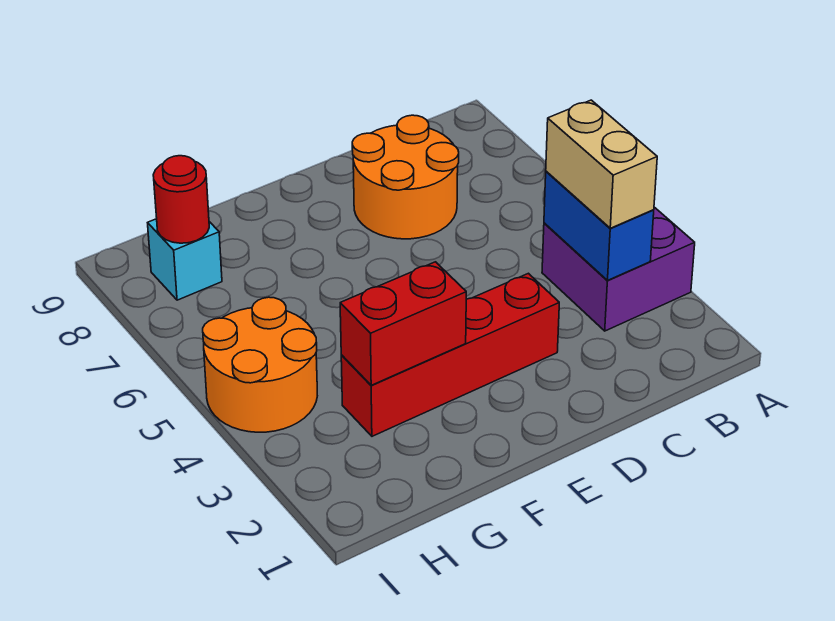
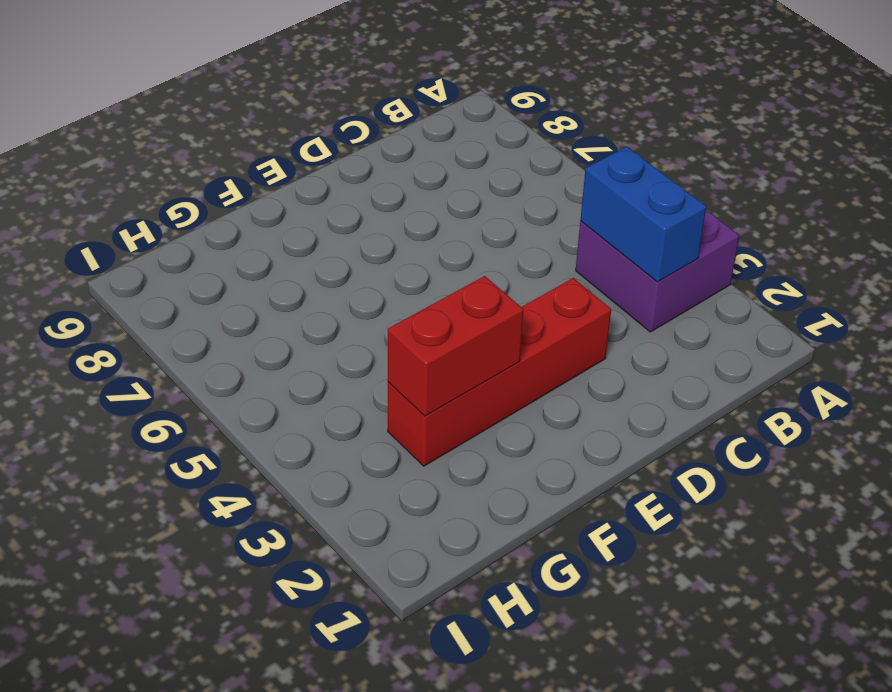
none -> orange round brick C7:D8 level 1
none -> orange round brick H4:I5 level 1

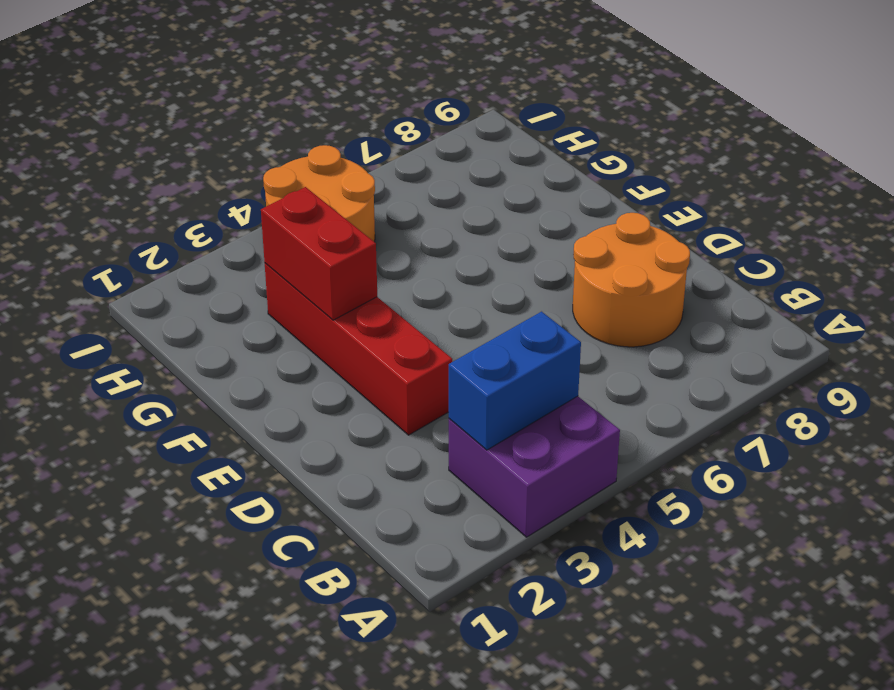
none -> cyan brick H8 level 1
none -> red round brick H8 level 2

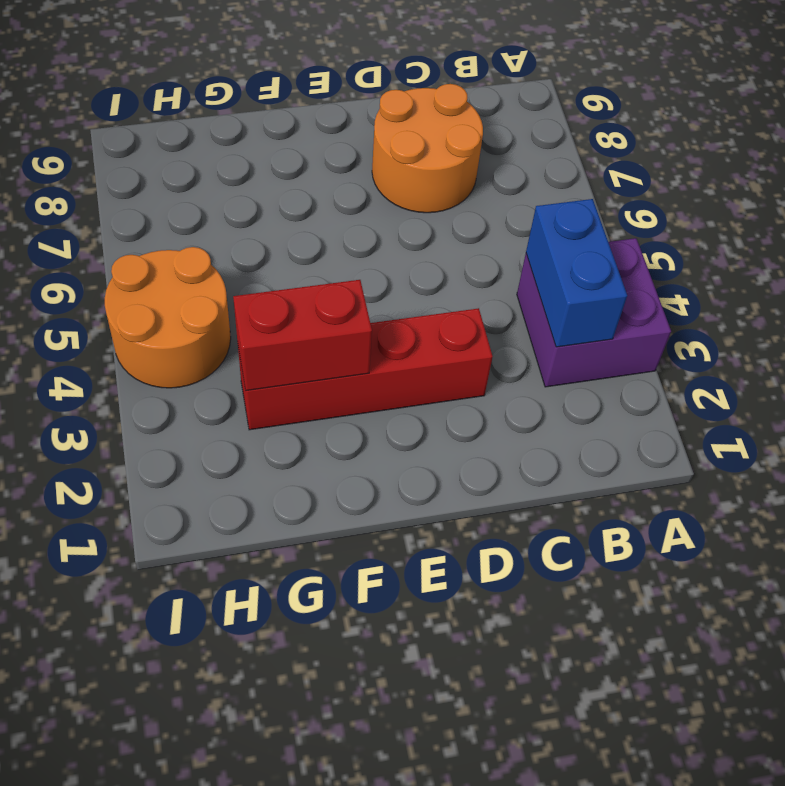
none -> cyan brick H8 level 1
none -> red round brick H8 level 2

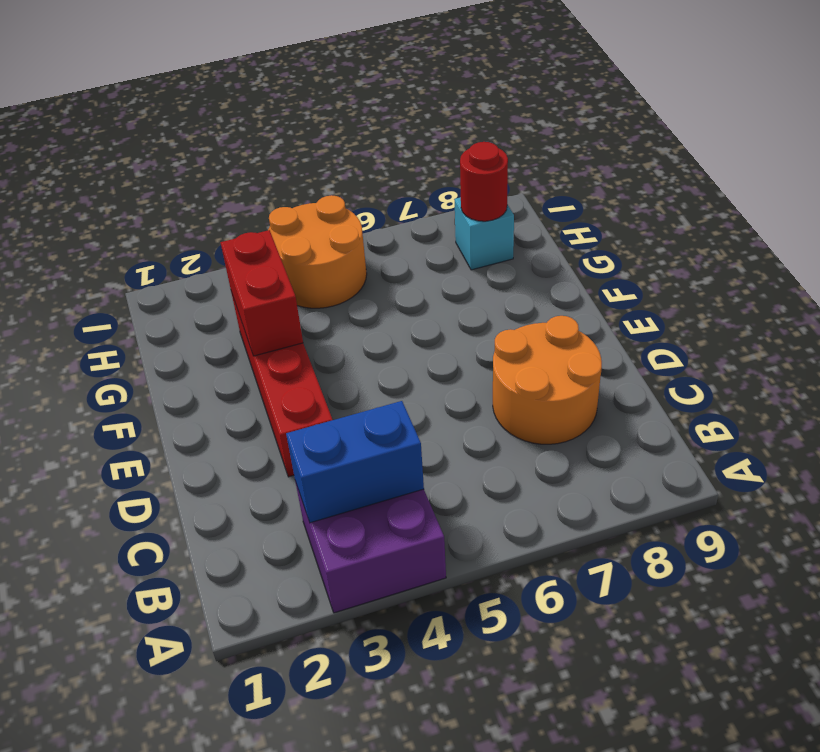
none -> tan brick B3:B4 level 3

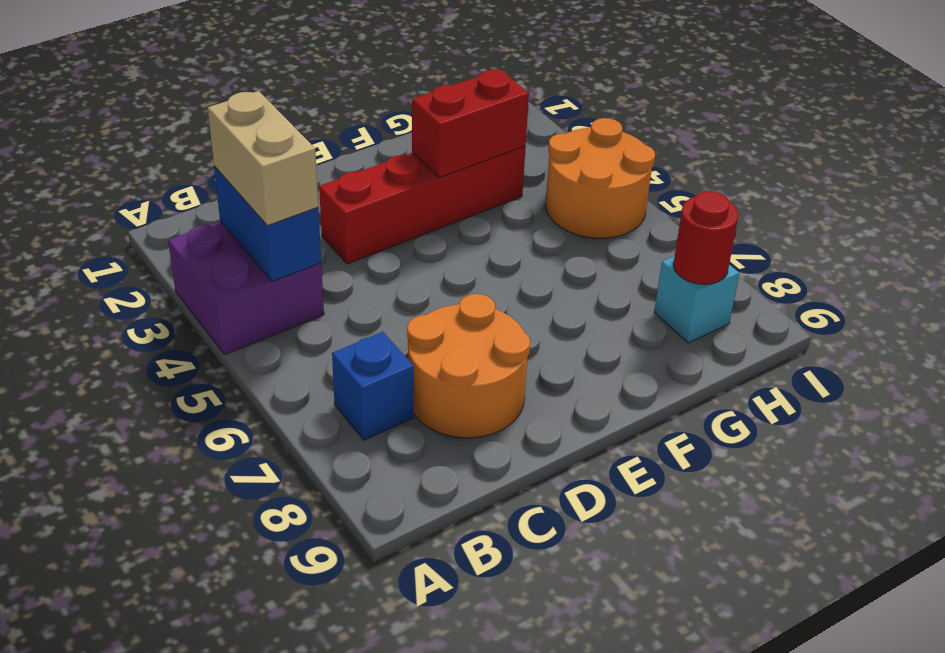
blue brick B7 level 1 -> none

